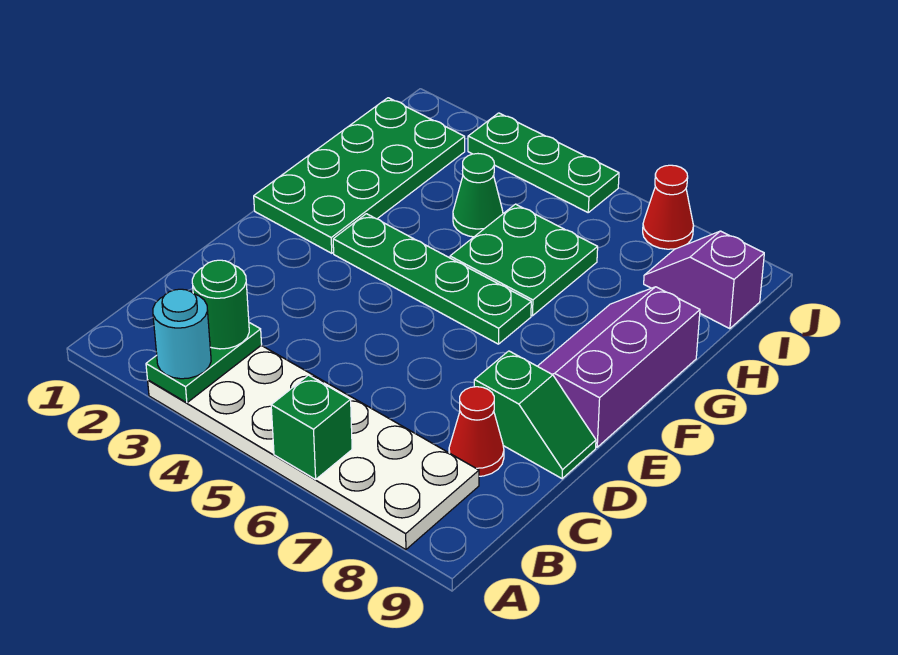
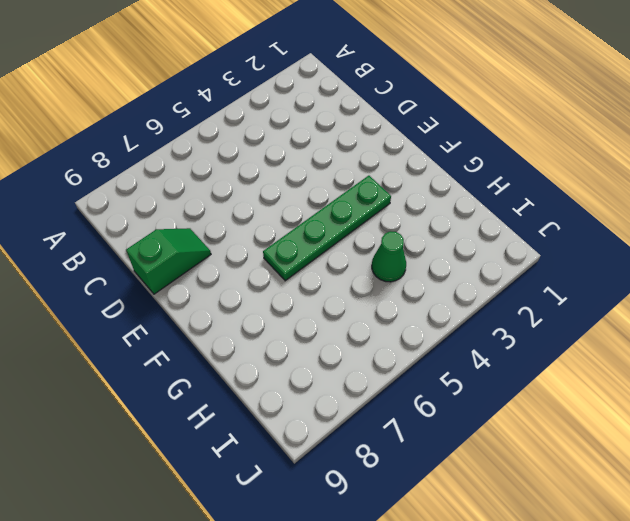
green slope D8:D9 level 1 top 9 -> green slope D8:D9 level 1 top 8
none -> white plate A3:B8 level 1
none -> red cone C8 level 1
none -> purple slope E8:G9 level 1 top 9

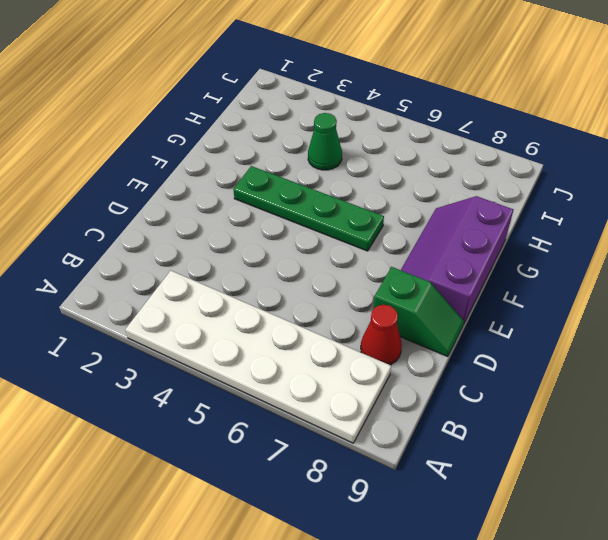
none -> green plate F1:I2 level 1
none -> green plate G5:H6 level 1
none -> purple slope I8:I9 level 1 top 9

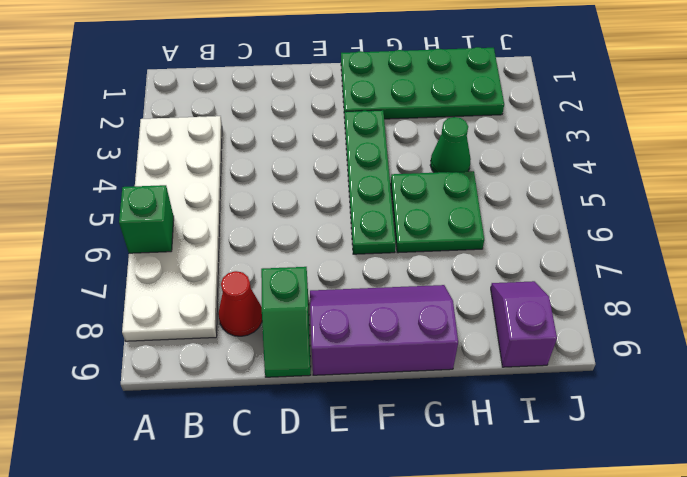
none -> green plate J3:J5 level 1
none -> red cone J7 level 1
none -> green plate A3:B3 level 2

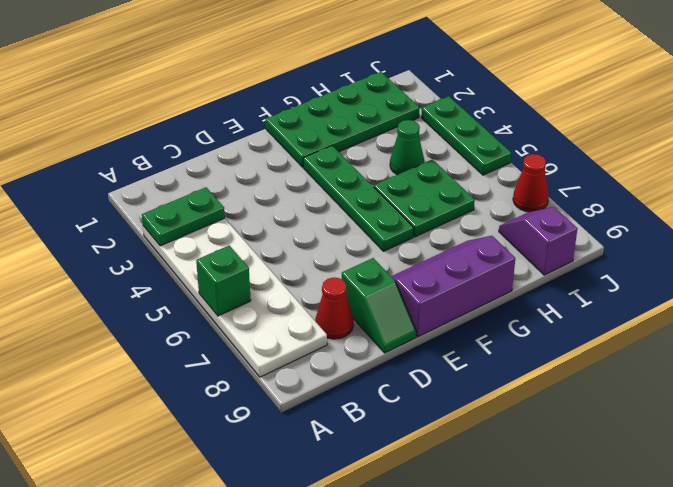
none -> cyan round brick A3 level 3
none -> green round brick B3 level 3

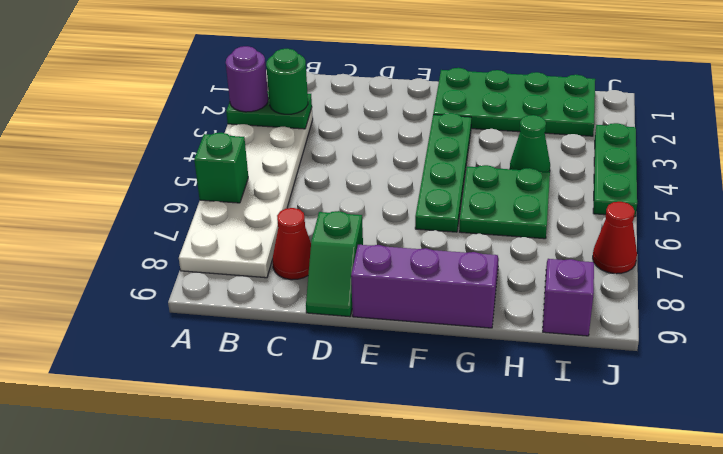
purple round brick A3 level 3 -> cyan round brick A3 level 3

